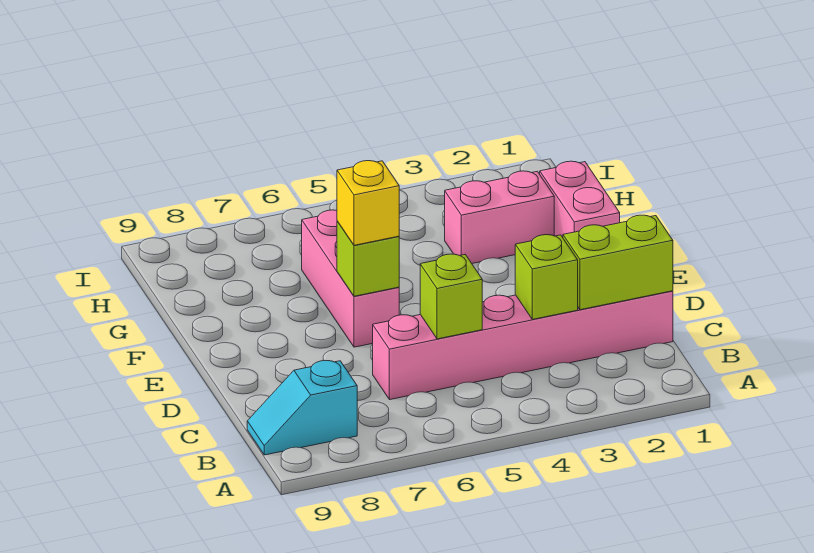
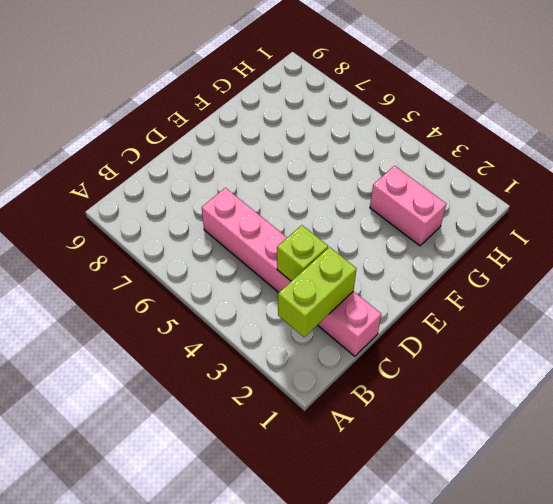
lime brick B2:C2 level 2 -> lime brick C1:C2 level 2
none -> cyan slope B8:B9 level 1 top 8
none -> pink brick E6:G6 level 1

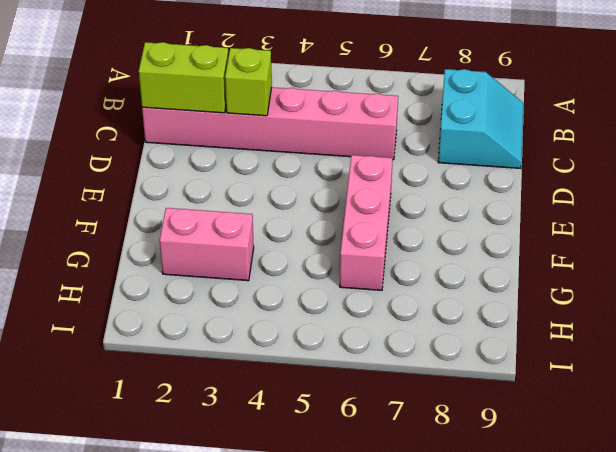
cyan slope B8:C9 level 1 top 8 -> cyan slope B8:B9 level 1 top 8
none -> pink brick F1:G1 level 1
none -> lime brick C5 level 2

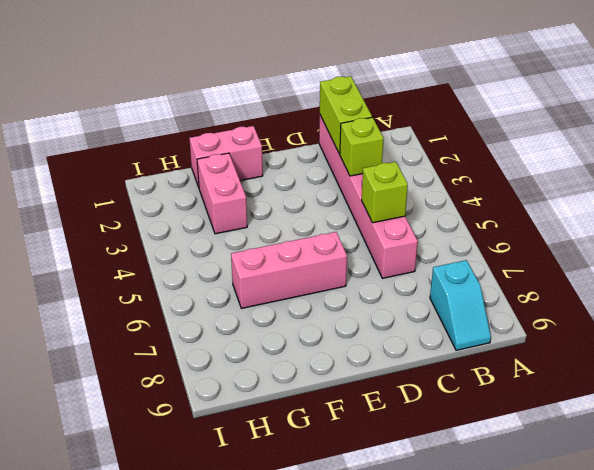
none -> lime brick E6 level 2
none -> yellow brick E6 level 3

